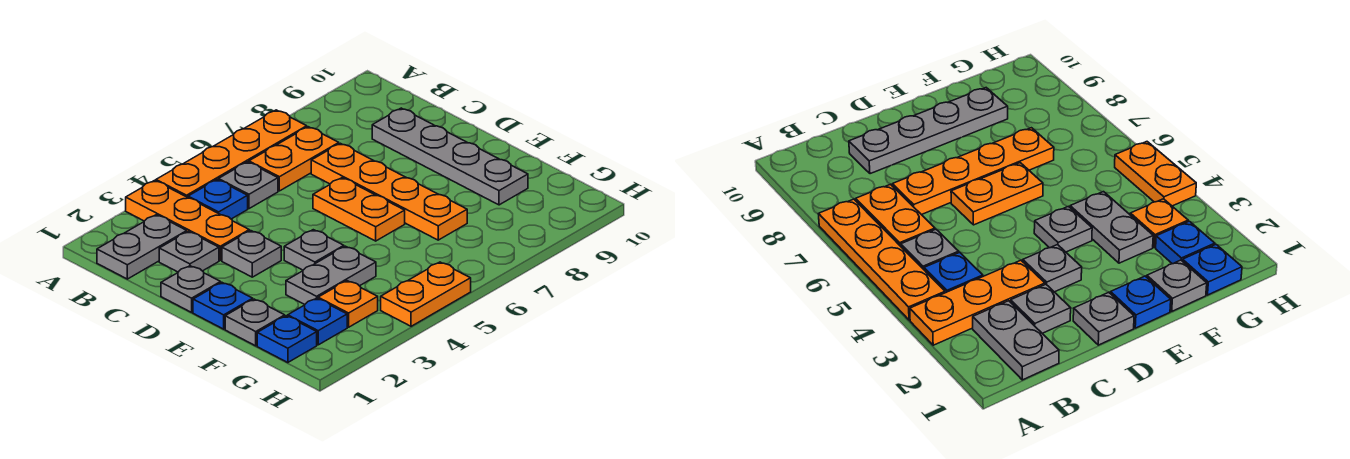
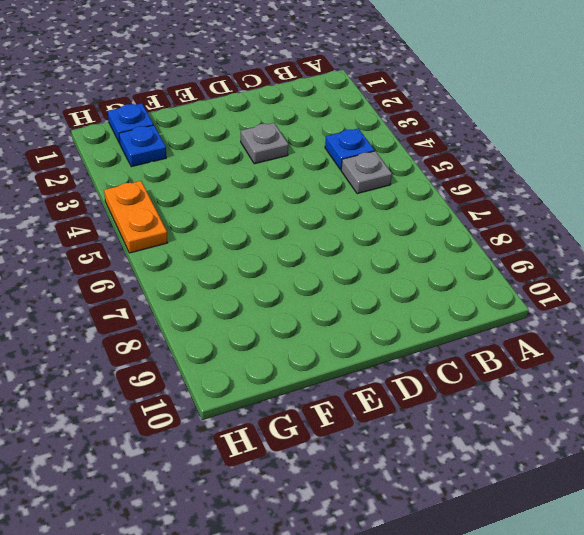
none -> orange plate A3:C3 level 1
none -> orange plate A4:A7 level 1
none -> grey plate B1:B2 level 1

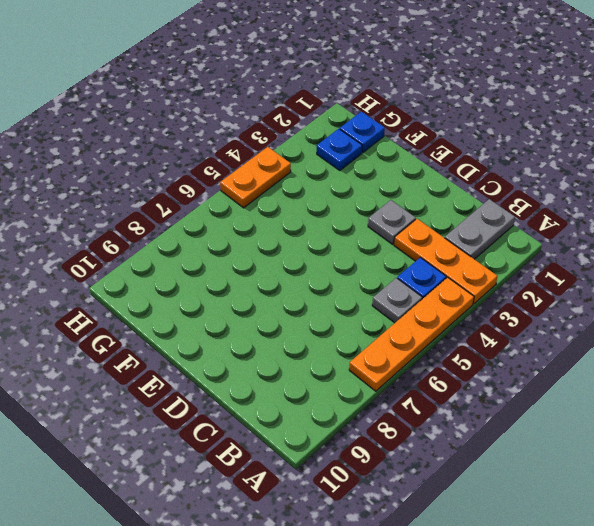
none -> orange plate B6:B7 level 1
none -> grey plate C2 level 1
none -> orange plate C7:F7 level 1

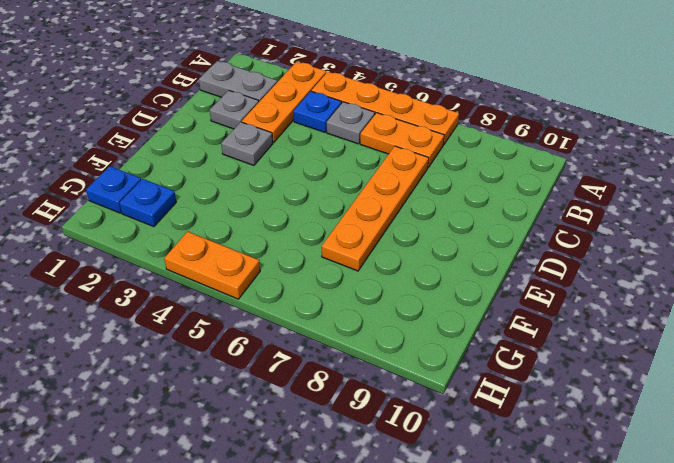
none -> grey plate C9:F9 level 1
none -> grey plate D1 level 1
none -> orange plate D6:E6 level 1

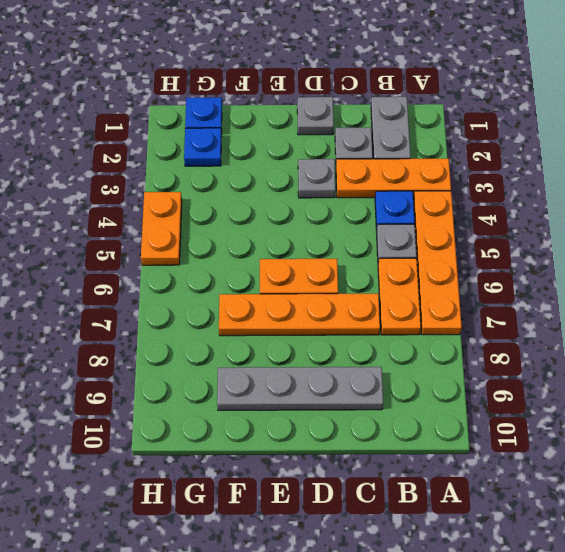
none -> blue plate E1 level 1
none -> grey plate E4 level 1
none -> grey plate F1 level 1

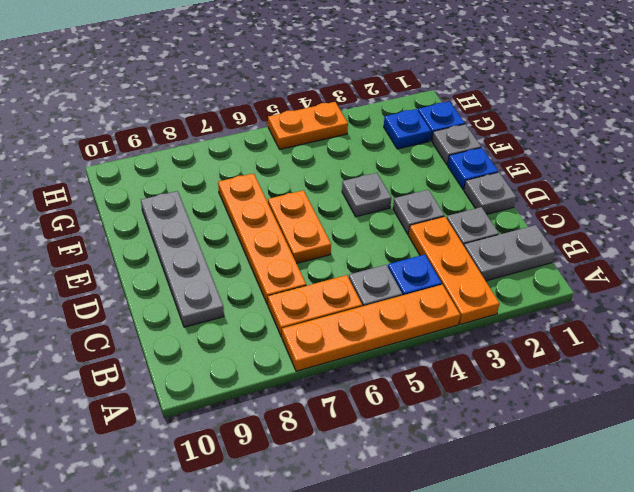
none -> grey plate F3:F4 level 1
none -> orange plate G3 level 1

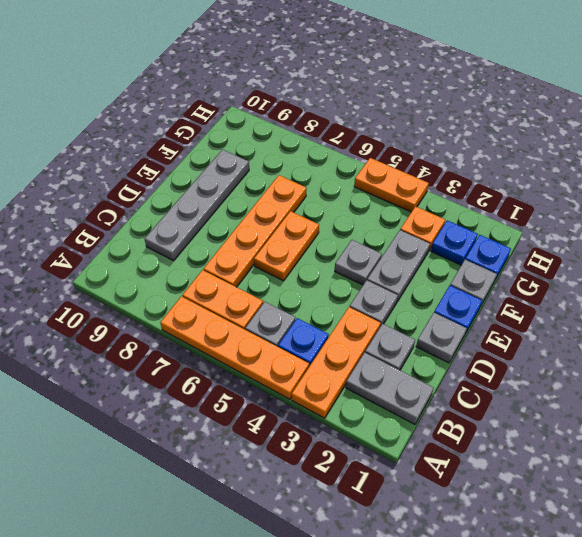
grey plate E3:F3 level 1 -> grey plate F3:F4 level 1

